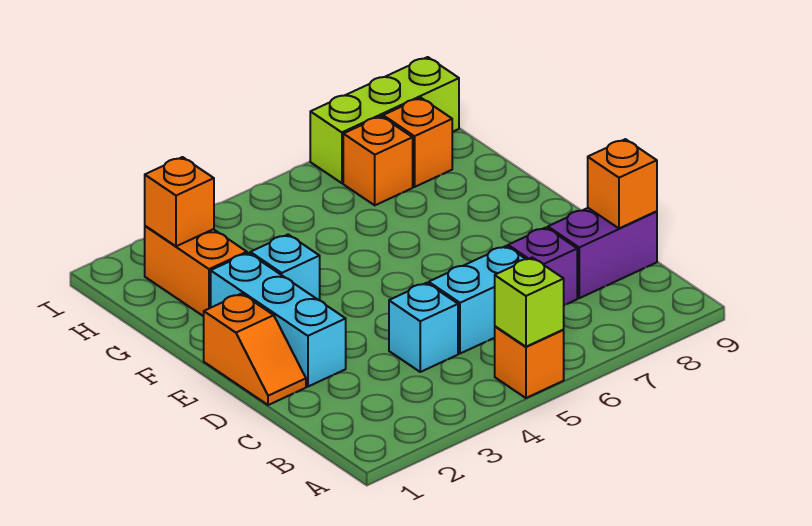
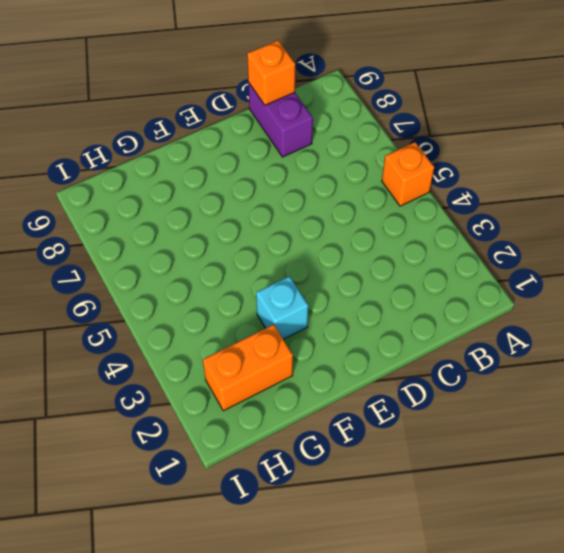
none -> cyan brick C4 level 1
none -> cyan brick C5:C6 level 1
none -> purple brick C7 level 1

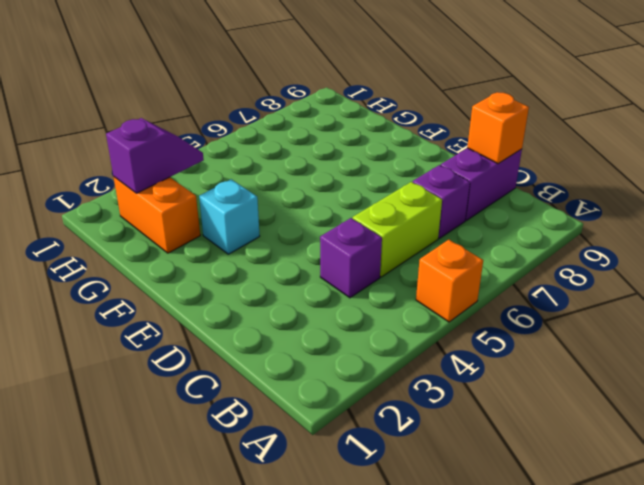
purple brick C4 level 1 -> cyan brick C4 level 1
lime brick C5:C6 level 1 -> cyan brick C5:C6 level 1
purple slope H2:H3 level 2 top 2 -> orange brick H2 level 2
none -> orange slope D1:E1 level 1 top E
none -> cyan brick D2:F2 level 1
none -> orange brick H7 level 1

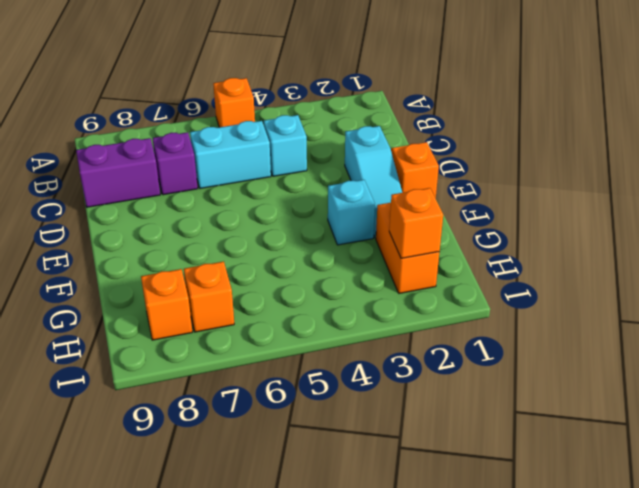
cyan slope D2:F2 level 1 top D -> cyan brick D2:F2 level 1
none -> lime brick I7:I9 level 1
none -> lime brick A5 level 2
none -> orange brick C9 level 2

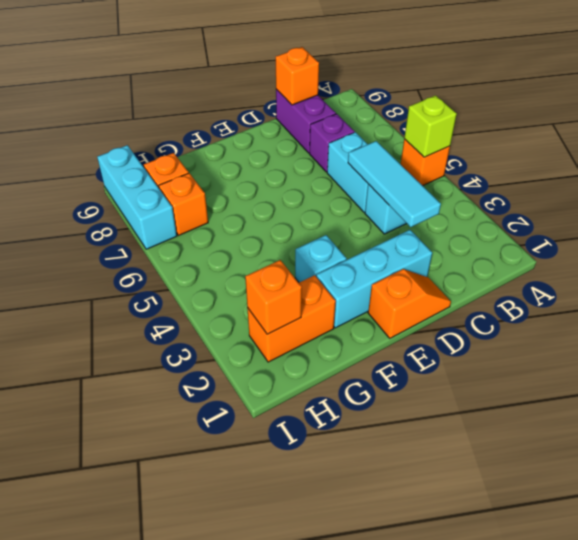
cyan tile C3:C5 level 2 -> none
cyan brick I7:I9 level 1 -> lime brick I7:I9 level 1

